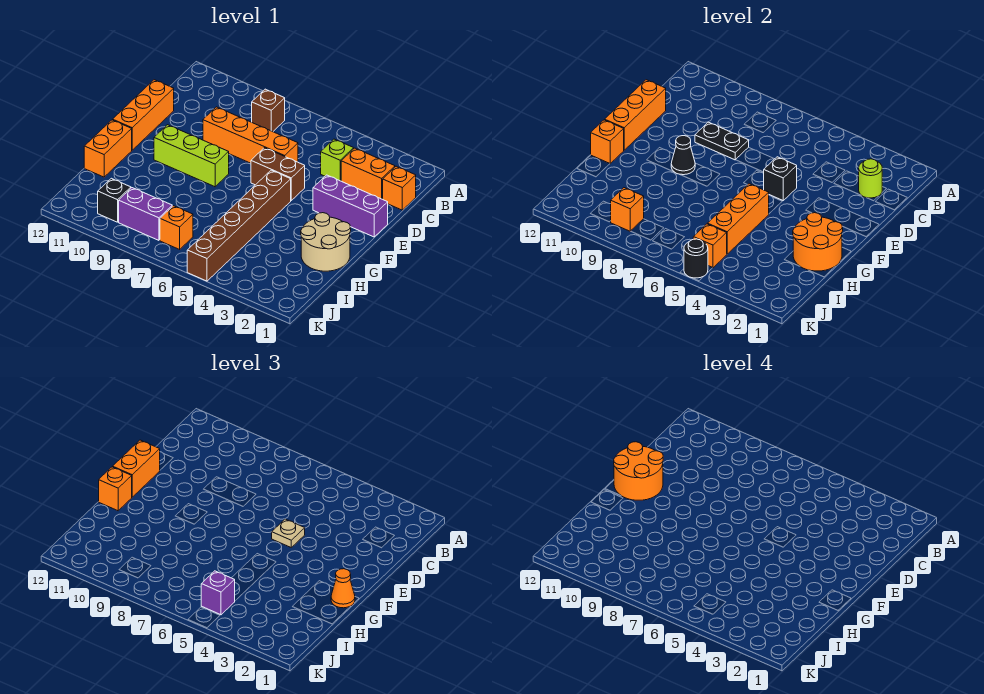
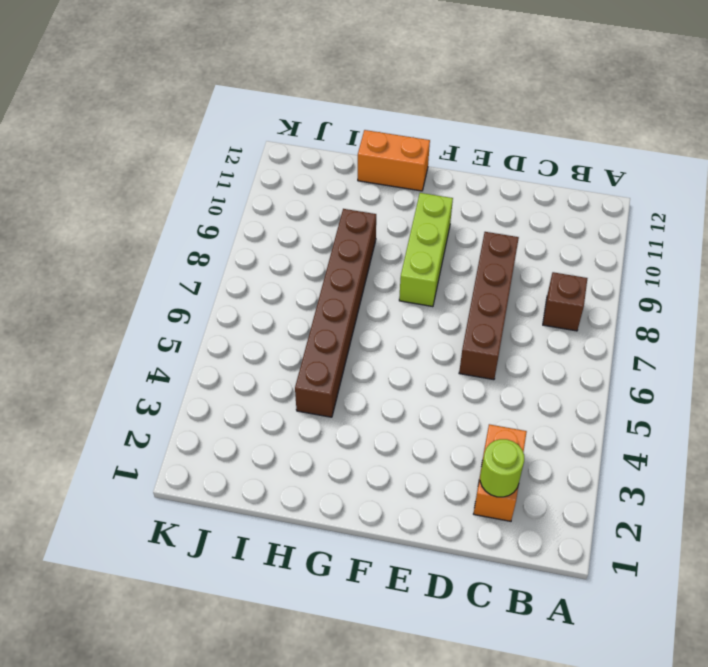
brown brick D6:D9 level 1 -> orange brick D6:D9 level 1
brown brick H4:H9 level 1 -> brown brick F5:K5 level 1
none -> orange brick C1 level 1
none -> lime brick C4 level 1
none -> orange brick D12:F12 level 1
none -> purple brick E1:E3 level 1

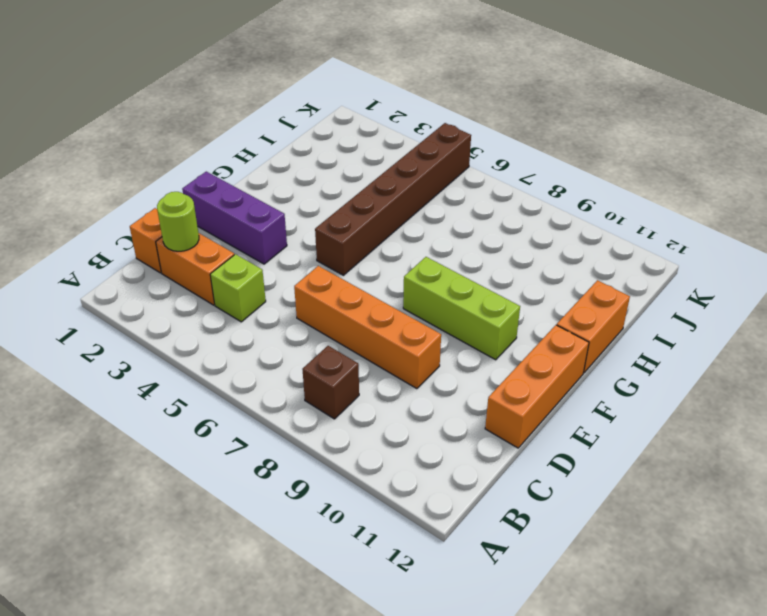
none -> brown brick E5:E6 level 1
none -> tan round brick G1:H2 level 1
none -> orange brick J7 level 1
none -> purple brick J8:J9 level 1

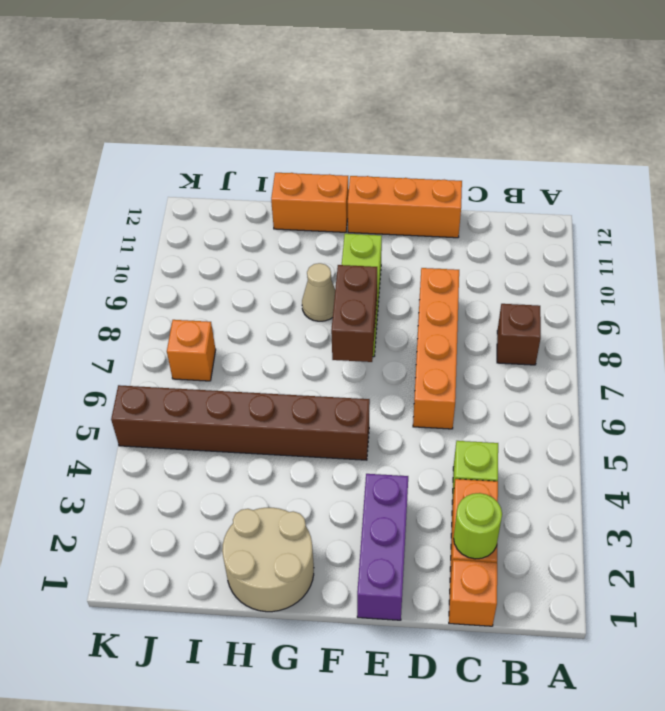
brown brick F7:F8 level 2 -> brown brick E5:E6 level 1
tan cone G9 level 1 -> none
none -> purple brick J8:J9 level 1
none -> black brick J10 level 1
none -> black plate D8:D9 level 2
none -> orange brick D12:F12 level 2

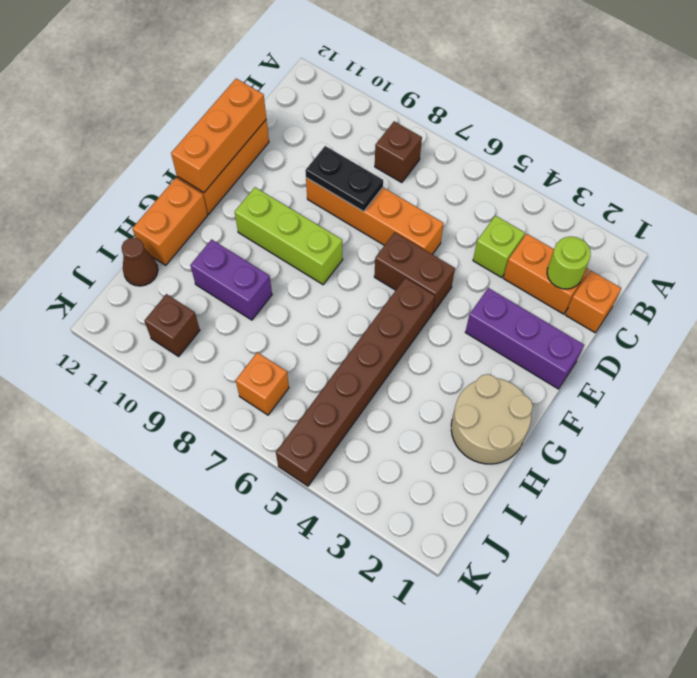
purple brick H9:H10 level 1 -> purple brick J8:J9 level 1
brown cone I12 level 1 -> none
brown brick J10 level 1 -> black brick J10 level 1
none -> black brick E5 level 2
none -> black cone F9 level 2
none -> orange round brick G1:H2 level 2
none -> orange brick G5:I5 level 2

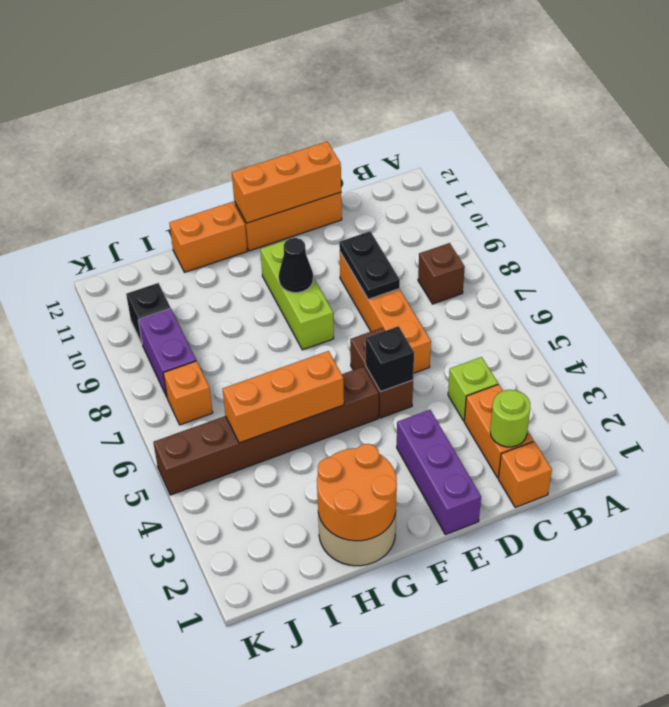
none -> orange brick G12 level 2
none -> orange brick J5 level 2
none -> orange brick J9 level 2
none -> black round brick K5 level 2

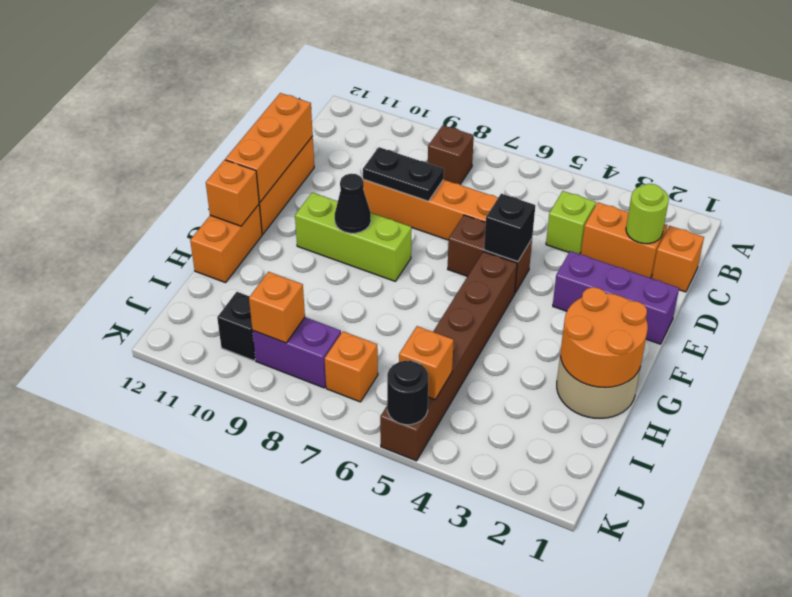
none -> orange brick G5:I5 level 2
none -> tan plate E5 level 3
none -> orange brick E12:F12 level 3
none -> orange cone G1 level 3

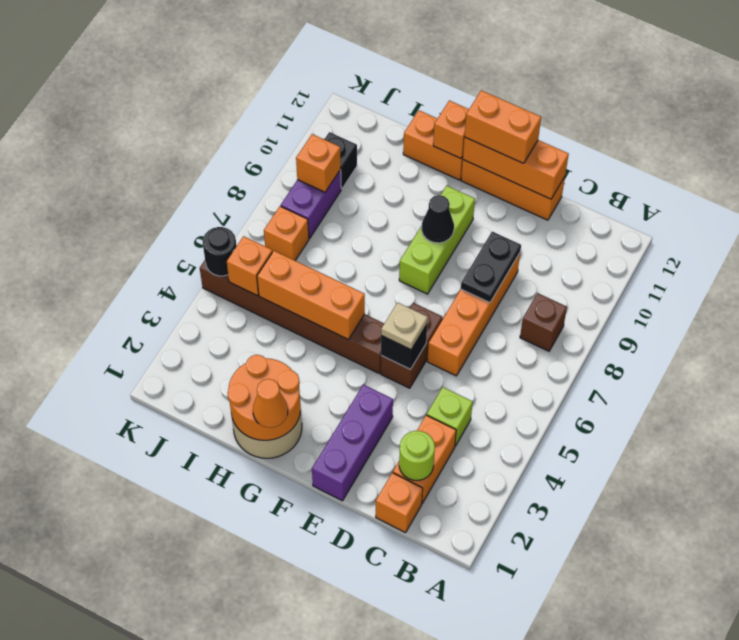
none -> orange brick G12 level 3
none -> purple brick J5 level 3
none -> orange round brick E11:F12 level 4

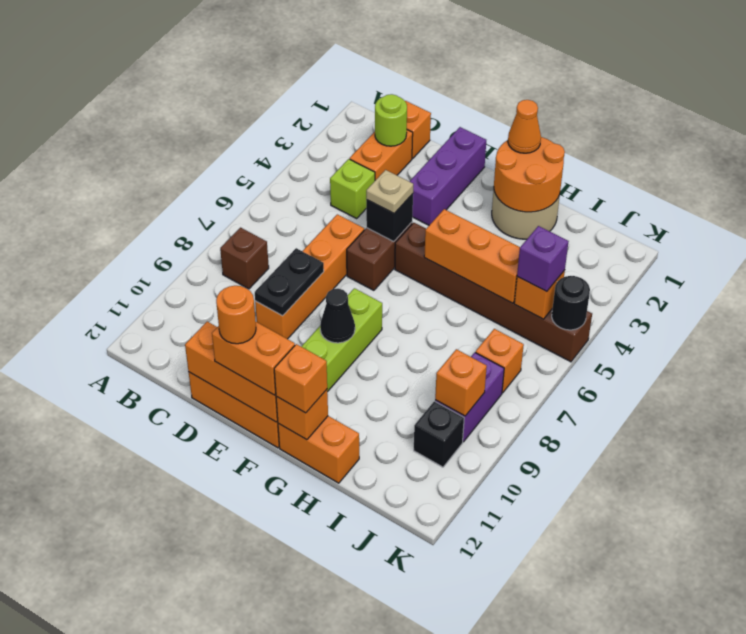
orange round brick E12 level 4 -> orange round brick E11:F12 level 4

